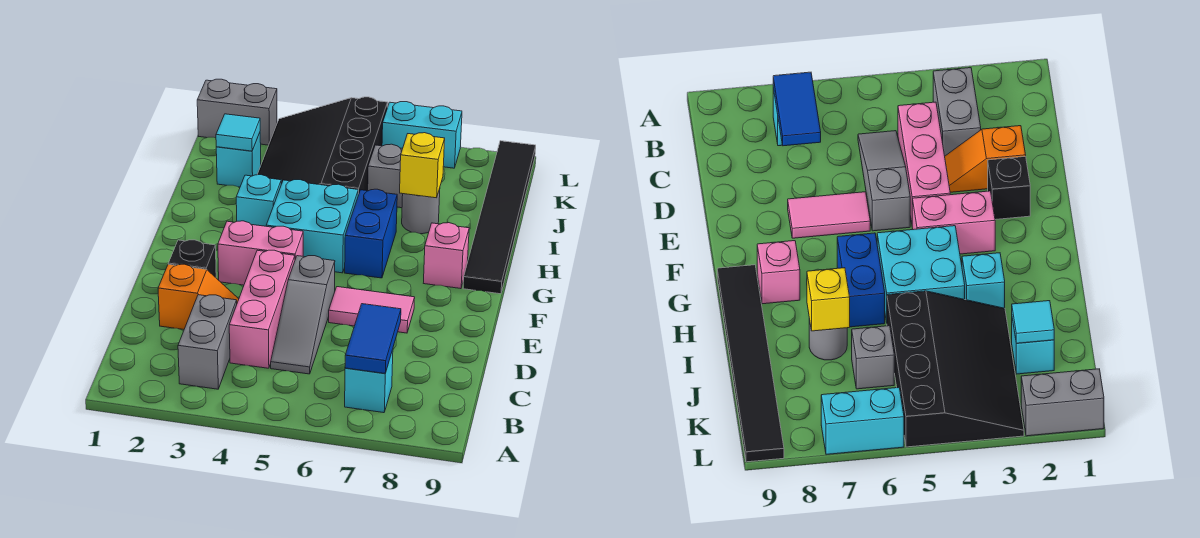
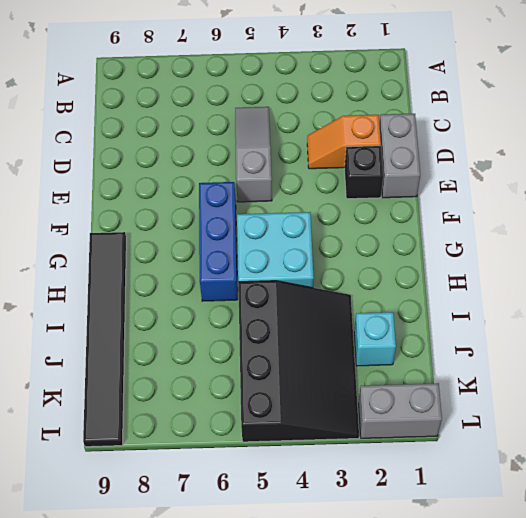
grey brick D1:E1 level 1 -> grey brick B3:C3 level 1
blue brick F6:H6 level 1 -> blue brick G6:H6 level 1
none -> cyan brick B7 level 1
none -> pink brick C4:E4 level 1
none -> pink tile E6:E7 level 1

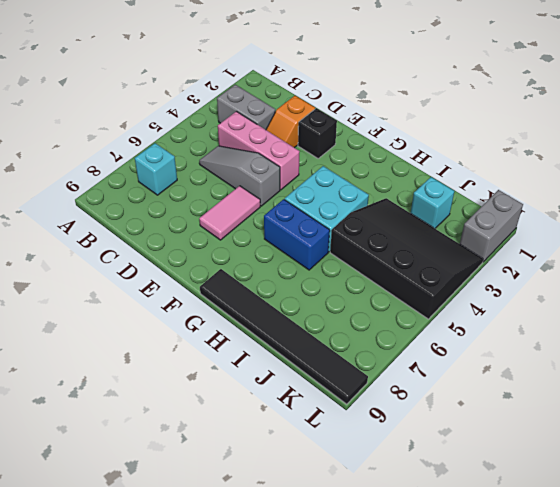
none -> pink brick F3:F4 level 1
none -> pink brick G8 level 1
none -> cyan brick H3 level 1

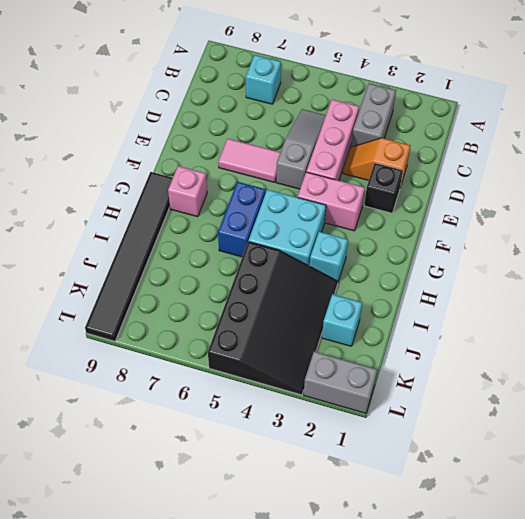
none -> grey round brick I7 level 1
none -> grey brick J6 level 1
none -> cyan brick L6:L7 level 1

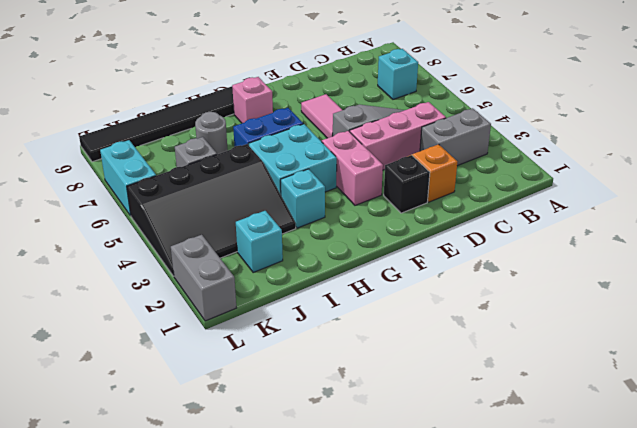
none -> blue tile B7:C7 level 2
none -> yellow brick I7 level 2
none -> cyan tile J2 level 2

